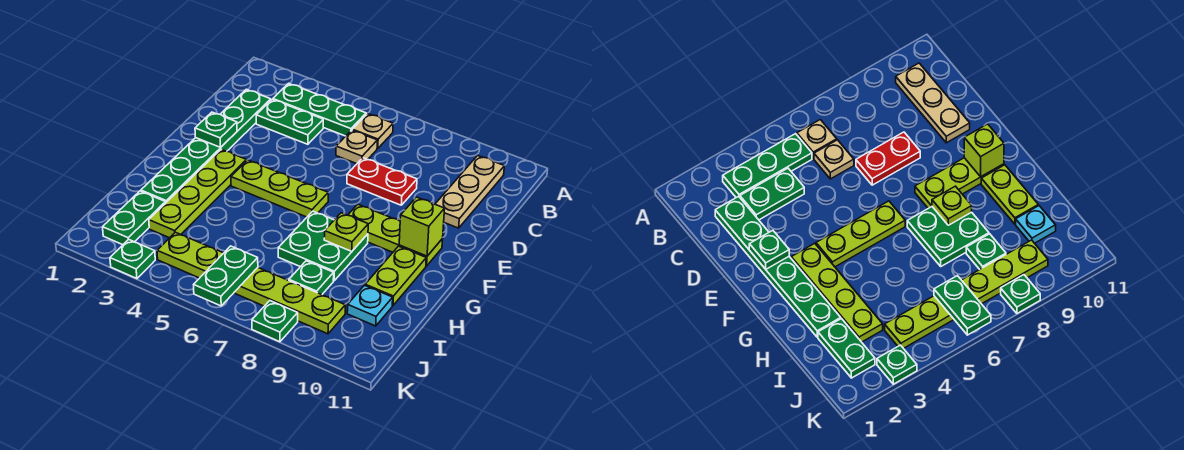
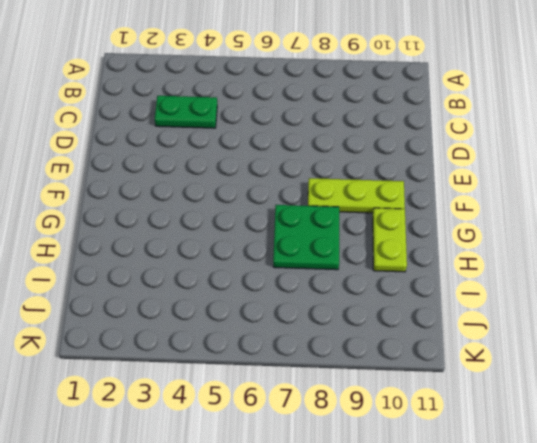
none -> green plate B3:B5 level 1
none -> tan plate B6 level 1
none -> tan plate B10:D10 level 1

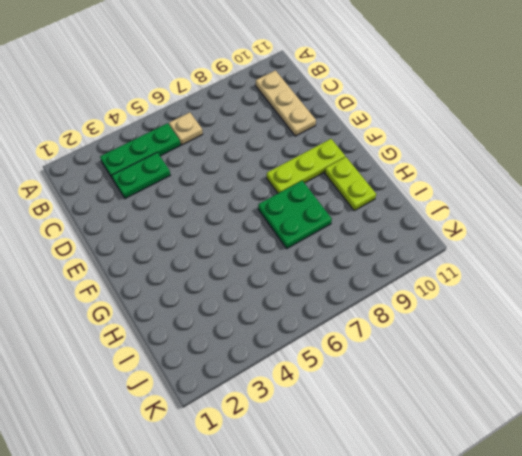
none -> green plate C2:H2 level 1
none -> tan plate C6 level 1
none -> red plate D7:D8 level 1

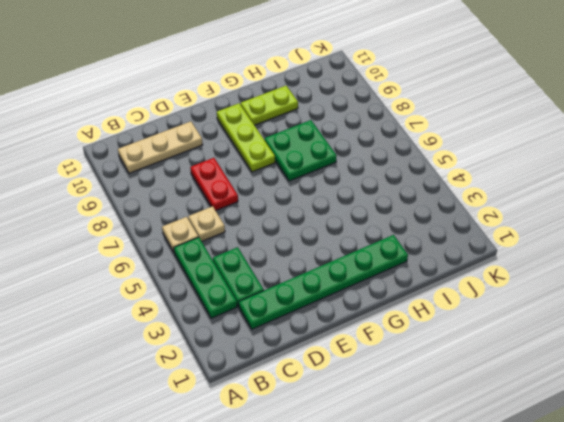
none -> lime plate F3:I3 level 1
none -> lime plate F4:F6 level 1
none -> green plate I2:J2 level 1

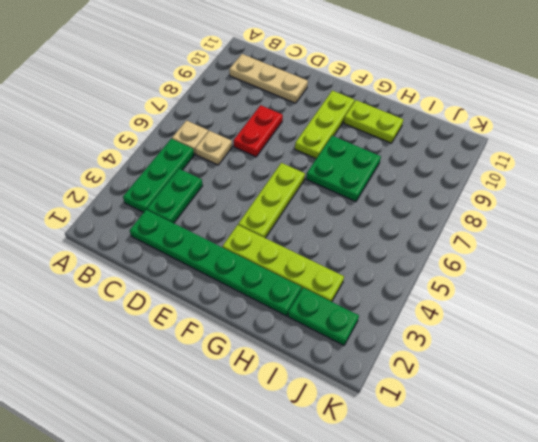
none -> green plate I8 level 1
none -> cyan plate I10 level 1
none -> lime plate J4:J9 level 1

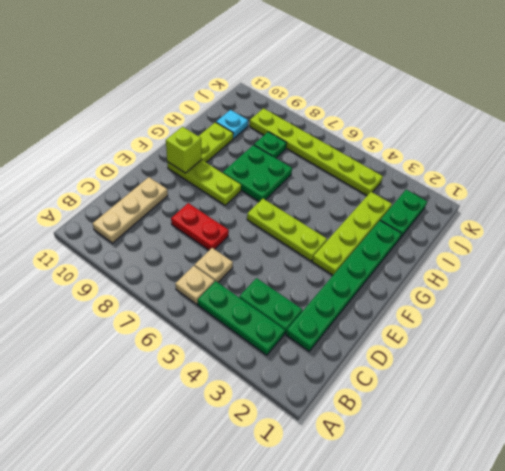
none -> green plate K3 level 1
none -> green plate K8 level 1
none -> green plate E2 level 2

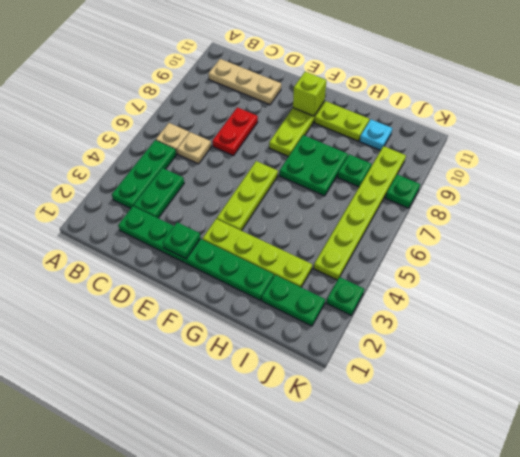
none -> lime plate G8 level 2
none -> green plate J6:K6 level 2

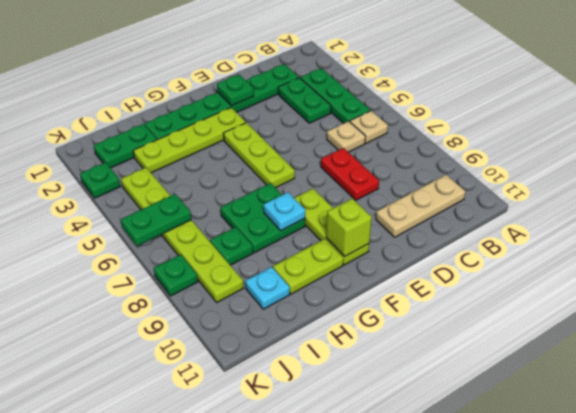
cyan plate G8 level 2 -> lime plate G8 level 2

